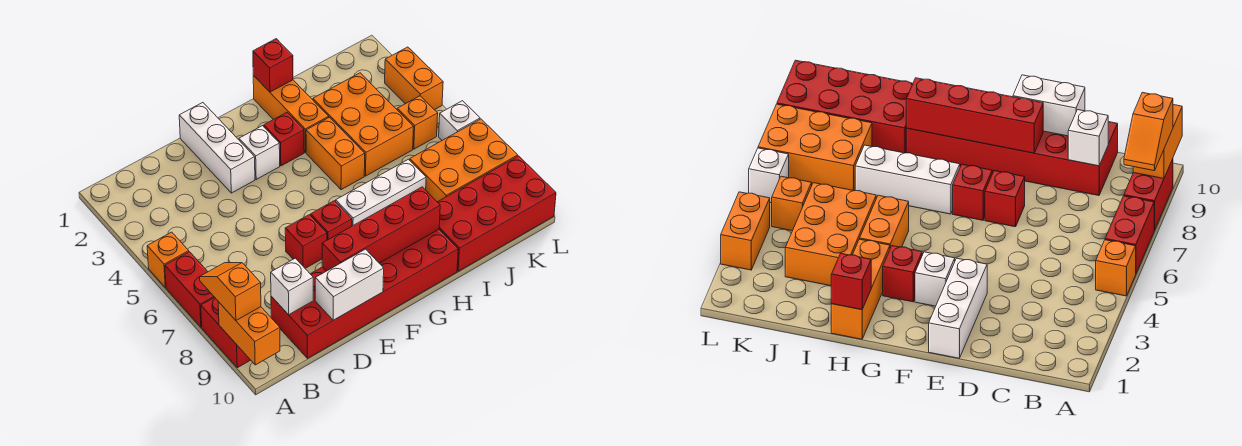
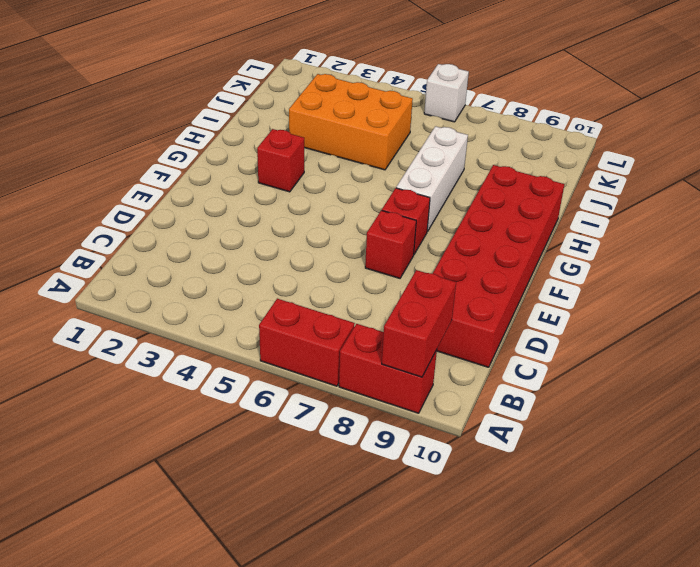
red brick A9:B9 level 2 -> orange brick A9:A10 level 2
none -> orange brick A5 level 1
none -> white brick E1:E3 level 1
none -> white brick F3 level 1

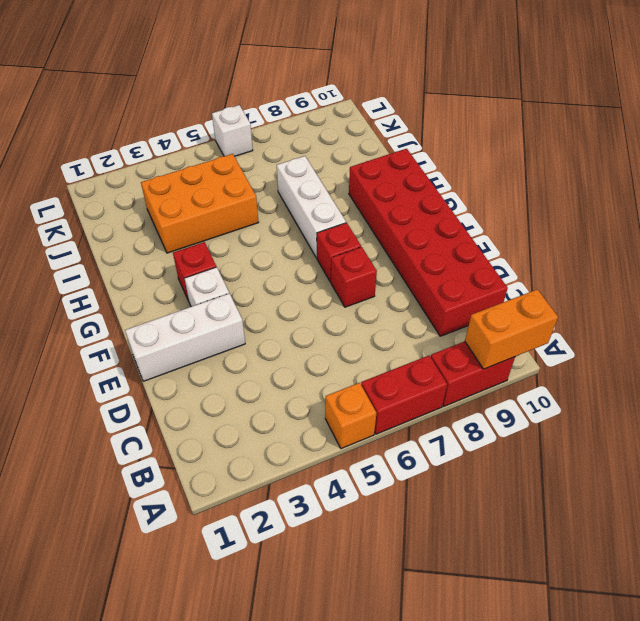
none -> orange brick H1:H3 level 1
none -> orange brick H4:H5 level 1
none -> red brick I9:L10 level 1

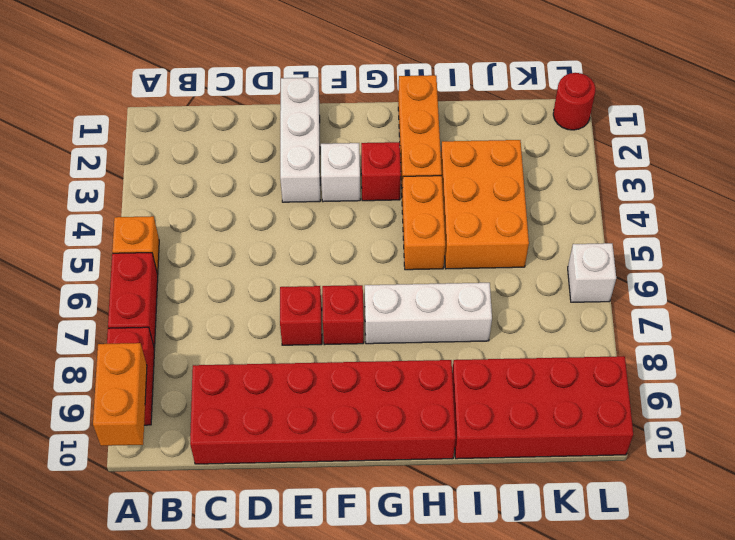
red round brick L1 level 1 -> none
none -> orange brick J7:L8 level 1
none -> orange brick K5 level 1
none -> orange brick L3:L4 level 1

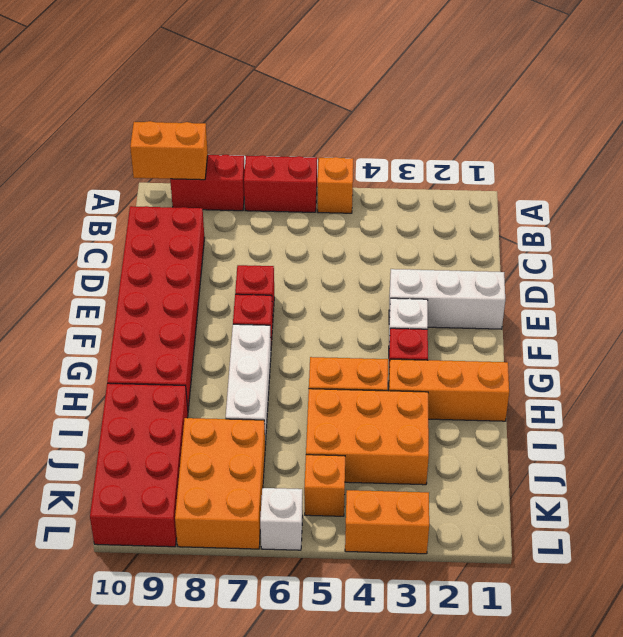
none -> white brick C9 level 2
none -> white brick D10:E10 level 2
none -> red brick E9:H9 level 2

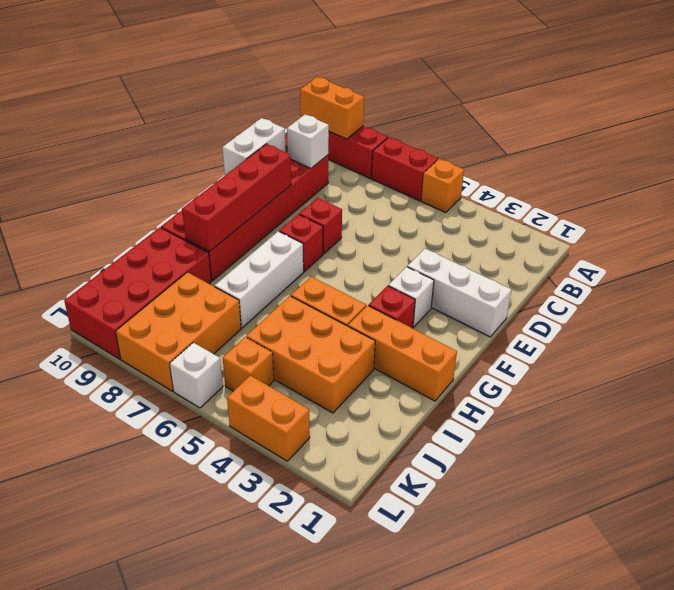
none -> red brick H1 level 2
none -> orange slope A8:A9 level 3 top 9

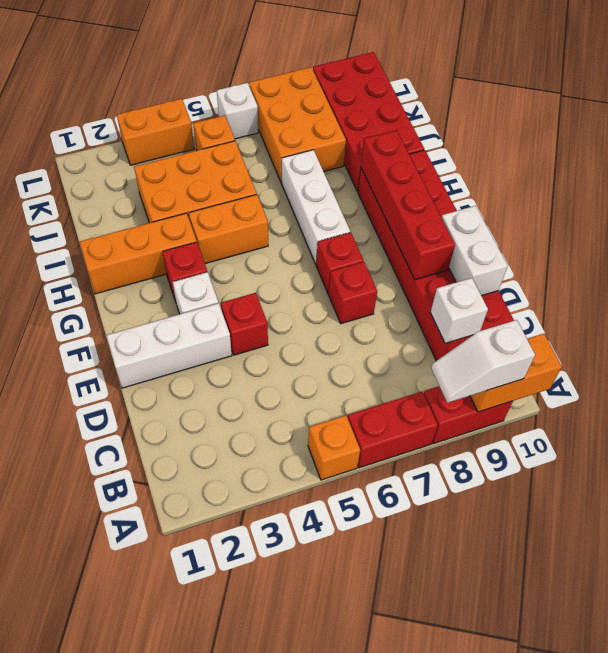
white slope A8:A9 level 3 top 9 -> orange slope A8:A9 level 3 top 9
red brick E4 level 1 -> red brick H1 level 2

